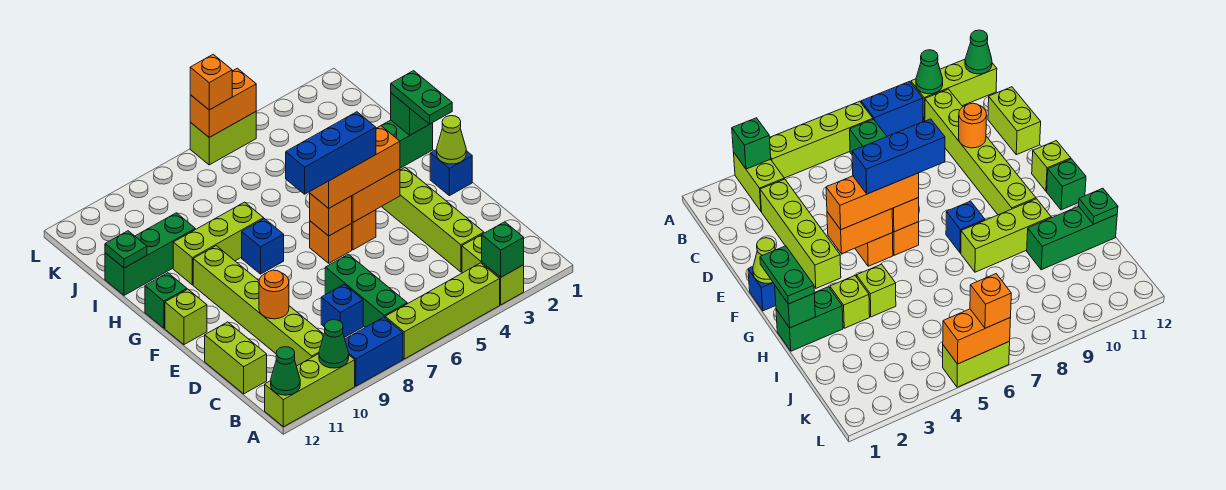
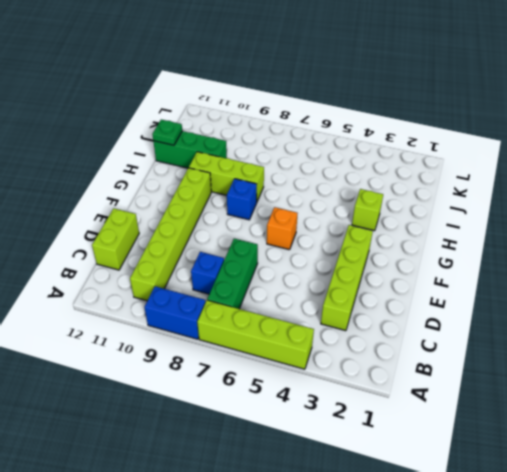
none -> lime brick A3:B3 level 1
none -> lime brick A10:A12 level 1
none -> blue brick F1 level 1
none -> orange brick F5 level 1

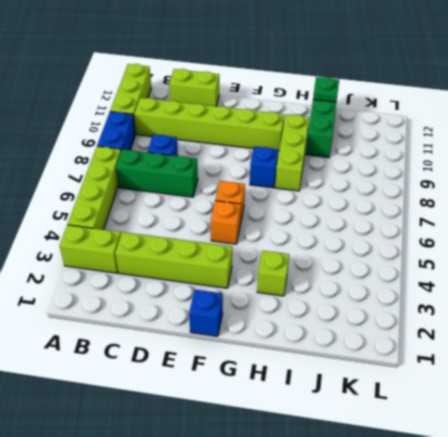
none -> lime brick F12 level 1
none -> green brick G12 level 1
none -> green brick H1:H2 level 1
none -> lime brick H4 level 1

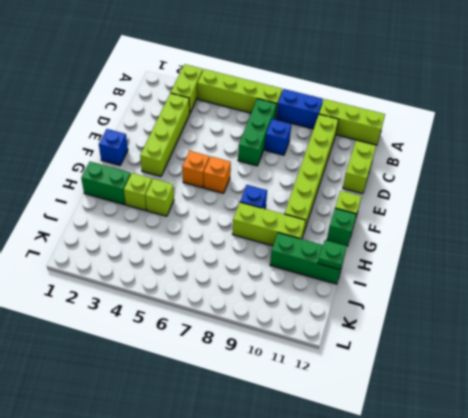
none -> lime brick L5:L6 level 1
none -> green brick A3 level 2
none -> green cone A10 level 2
none -> green cone A12 level 2

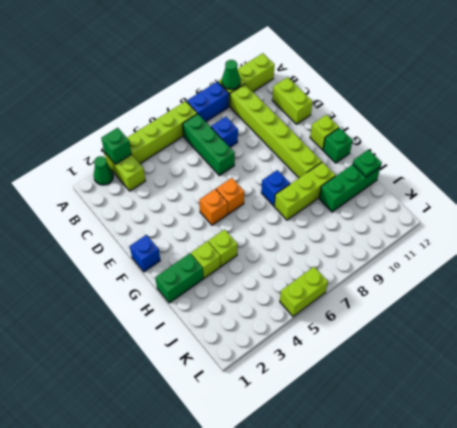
green cone A2 level 1 -> green cone A12 level 2
none -> lime brick C3:F3 level 1
none -> orange round brick D10 level 2
none -> lime cone F1 level 2
none -> orange brick F4:F5 level 2

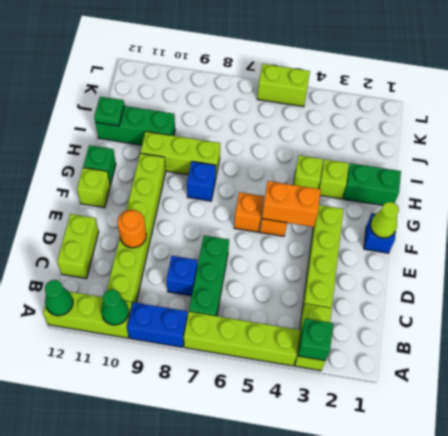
none -> orange brick F6 level 2
none -> green brick H1 level 2
none -> orange brick L5:L6 level 2
none -> orange brick F4:F6 level 3

